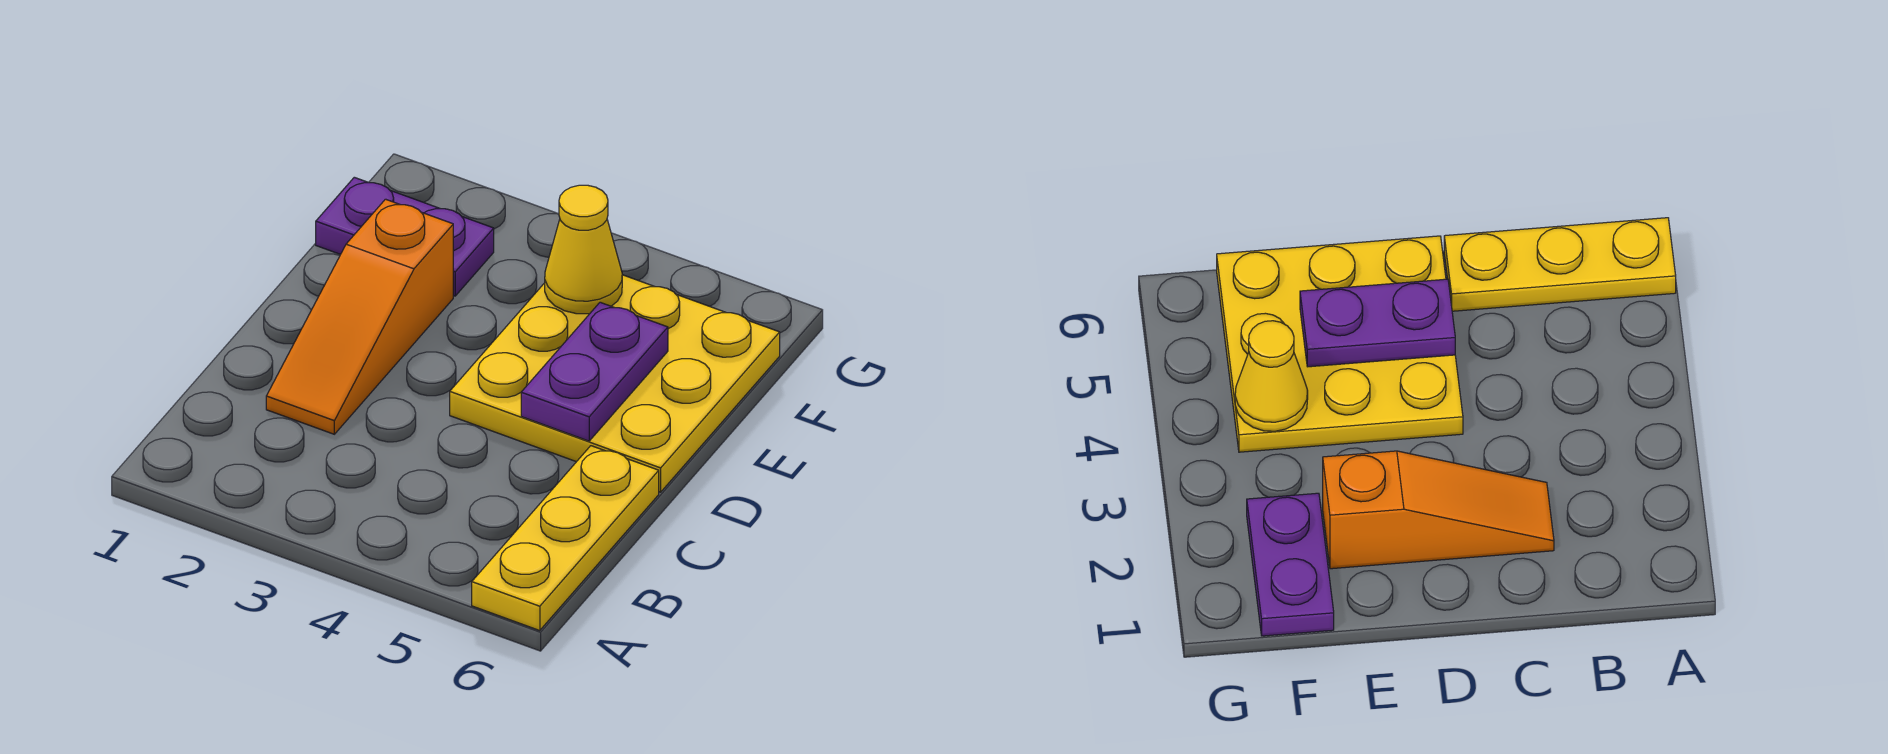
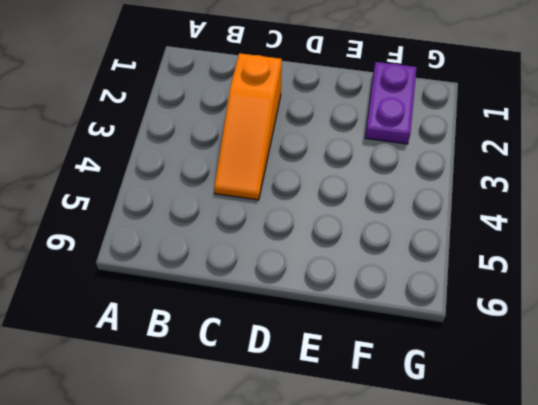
orange slope C2:C4 level 1 top 2 -> orange slope C2:E2 level 1 top E
none -> yellow plate A6:C6 level 1
none -> yellow plate D4:F6 level 1

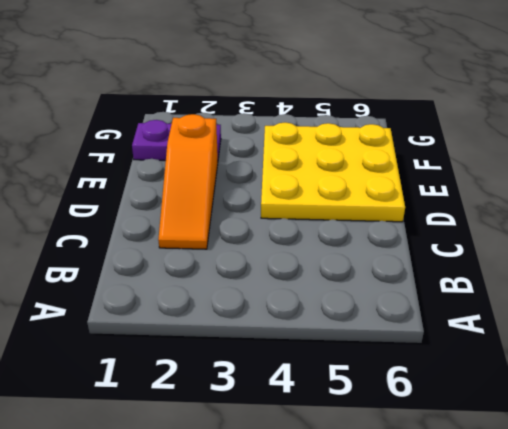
none -> yellow plate A6:C6 level 1
none -> purple plate D5:E5 level 2

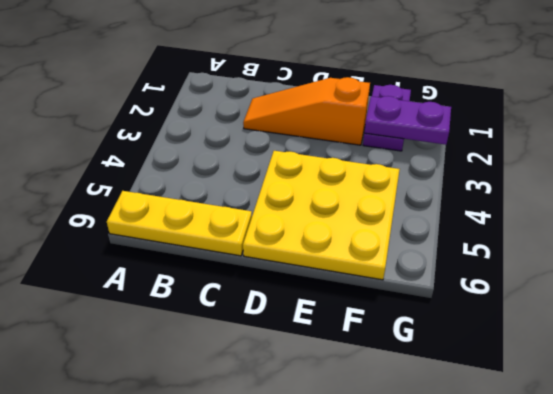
purple plate F2:G2 level 2 -> purple plate D5:E5 level 2
none -> yellow cone F4 level 2

